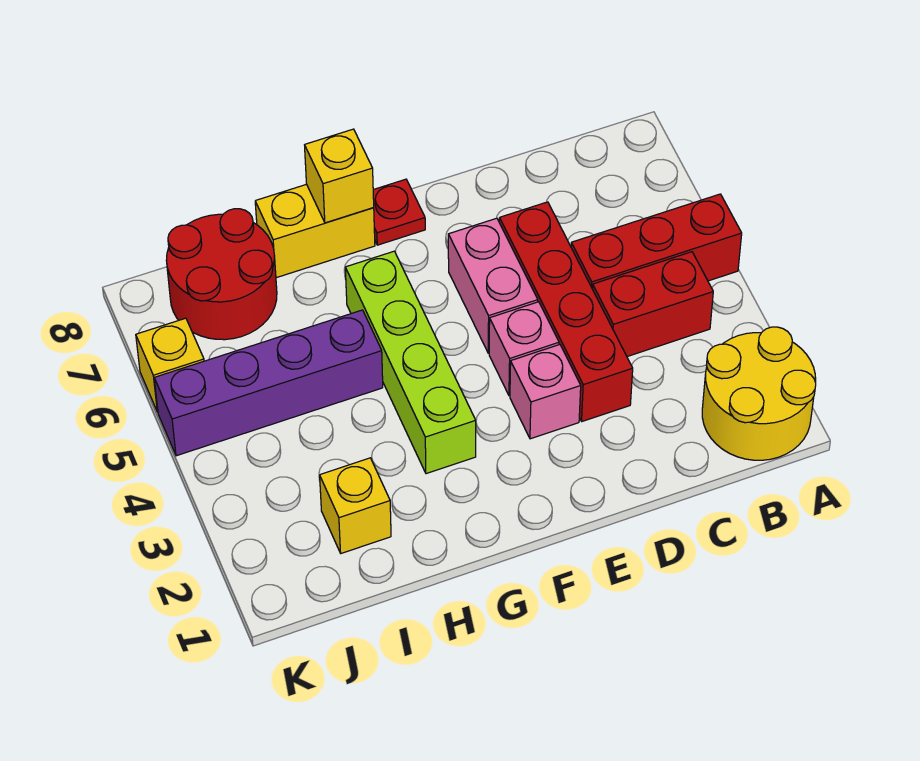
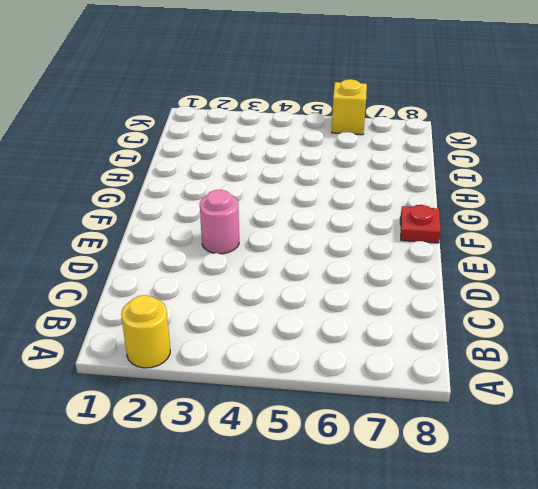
yellow round brick A2 level 1 -> yellow round brick A1:B2 level 1
pink round brick E3 level 1 -> pink brick E3 level 1
none -> red brick A5:C5 level 1
none -> red brick B4:C4 level 1
none -> red brick D3:D6 level 1

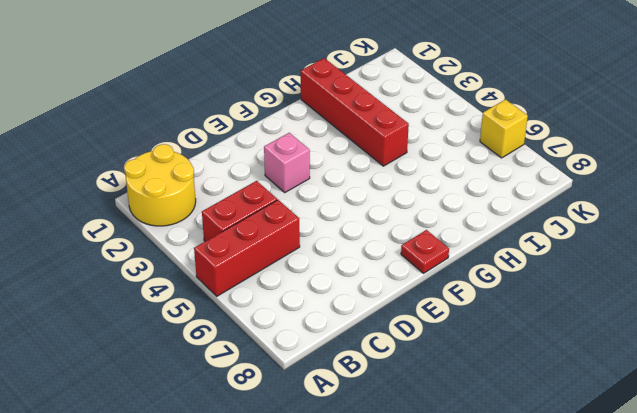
red brick H1:H4 level 1 -> red brick D3:D6 level 1
none -> pink brick E4 level 1
none -> pink brick E5:E6 level 1
none -> lime brick G3:G6 level 1

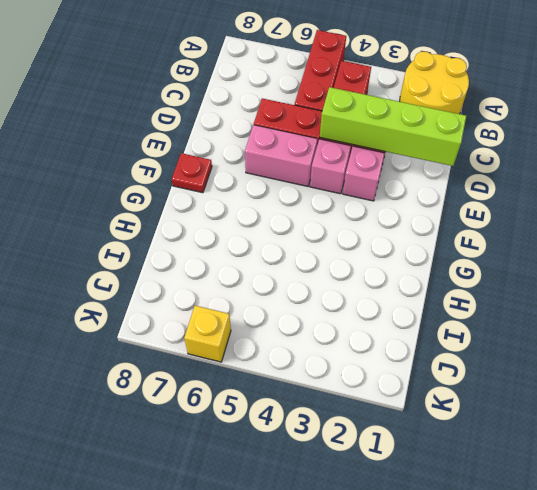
lime brick D1:D4 level 2 -> lime brick G3:G6 level 1
none -> yellow brick G8:H8 level 1
none -> purple brick H5:K5 level 1
none -> yellow brick I2 level 1

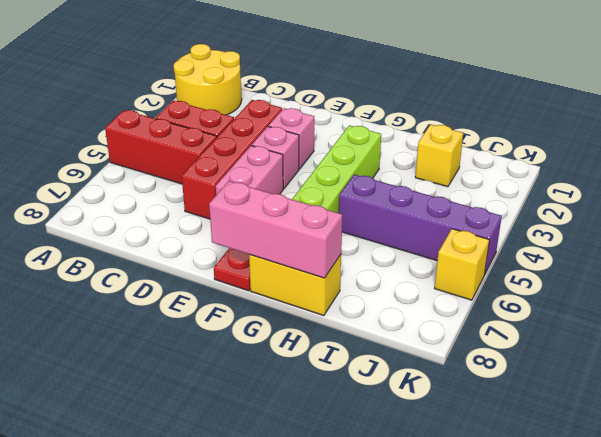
pink brick F8:H8 level 2 -> yellow brick G8 level 2
none -> red round brick I7:J8 level 1

